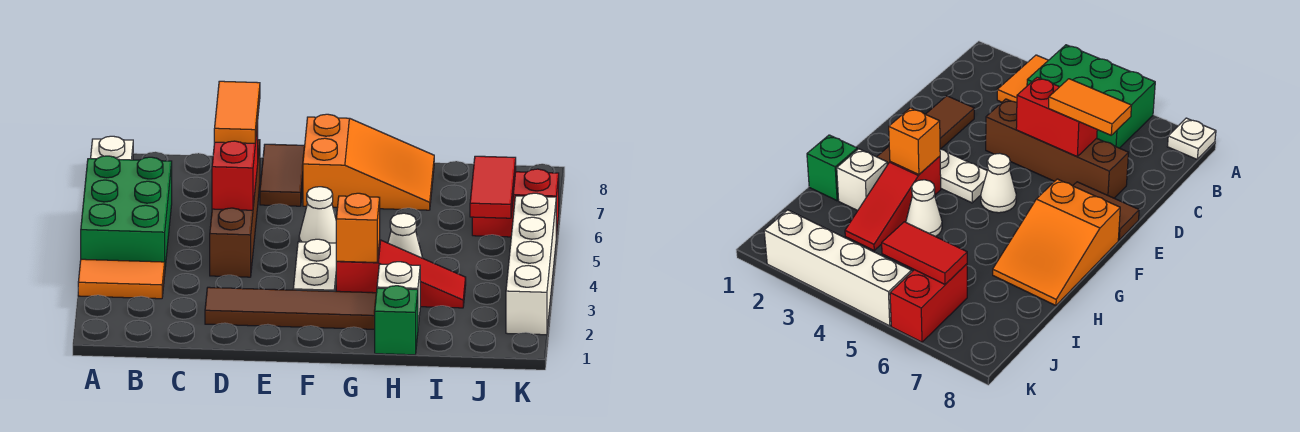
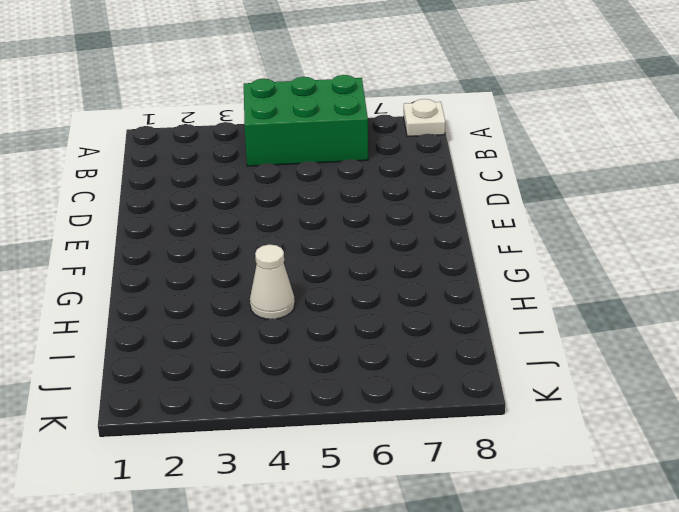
none -> orange tile A3:B3 level 1
none -> brown tile D2:G2 level 1
none -> brown brick D4:D7 level 1

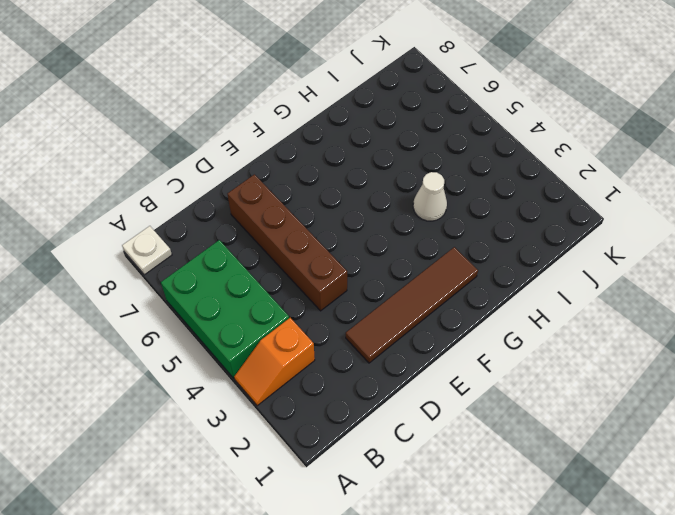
orange slope A3:B3 level 1 top B -> orange tile A3:B3 level 1
none -> brown tile E7:E8 level 1
none -> white plate F3:F4 level 1
none -> white cone F5 level 1

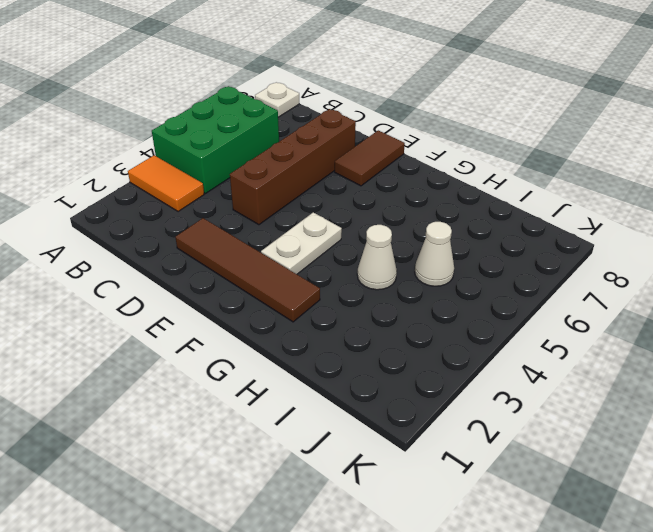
white cone I5 level 1 -> white cone F5 level 1
none -> orange slope F7:H8 level 1 top F
none -> red slope G3:I3 level 1 top G
none -> green brick H1 level 1

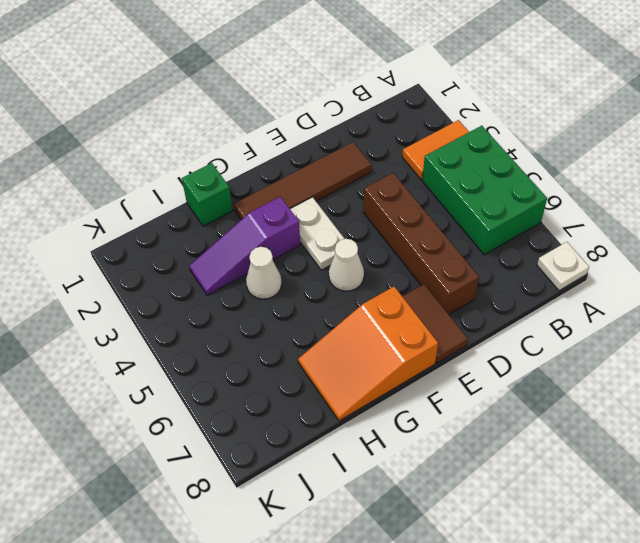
purple slope G3:I3 level 1 top G -> red slope G3:I3 level 1 top G
none -> white brick H2 level 1
none -> red brick J6:K6 level 1
none -> white brick K2:K5 level 1

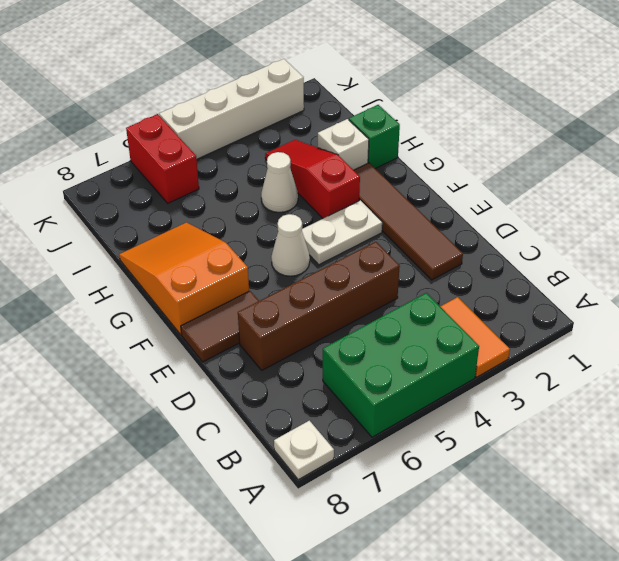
none -> red brick D5:D6 level 2
none -> orange brick G3 level 2
none -> red tile J5:J6 level 2

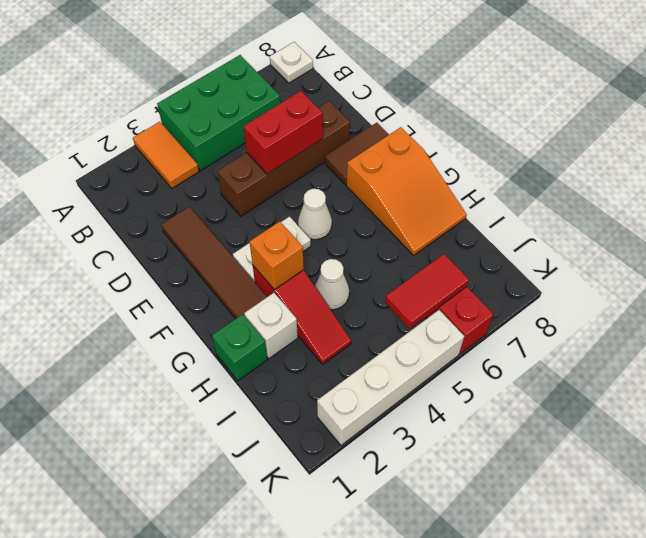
none -> orange tile D6:D7 level 3

